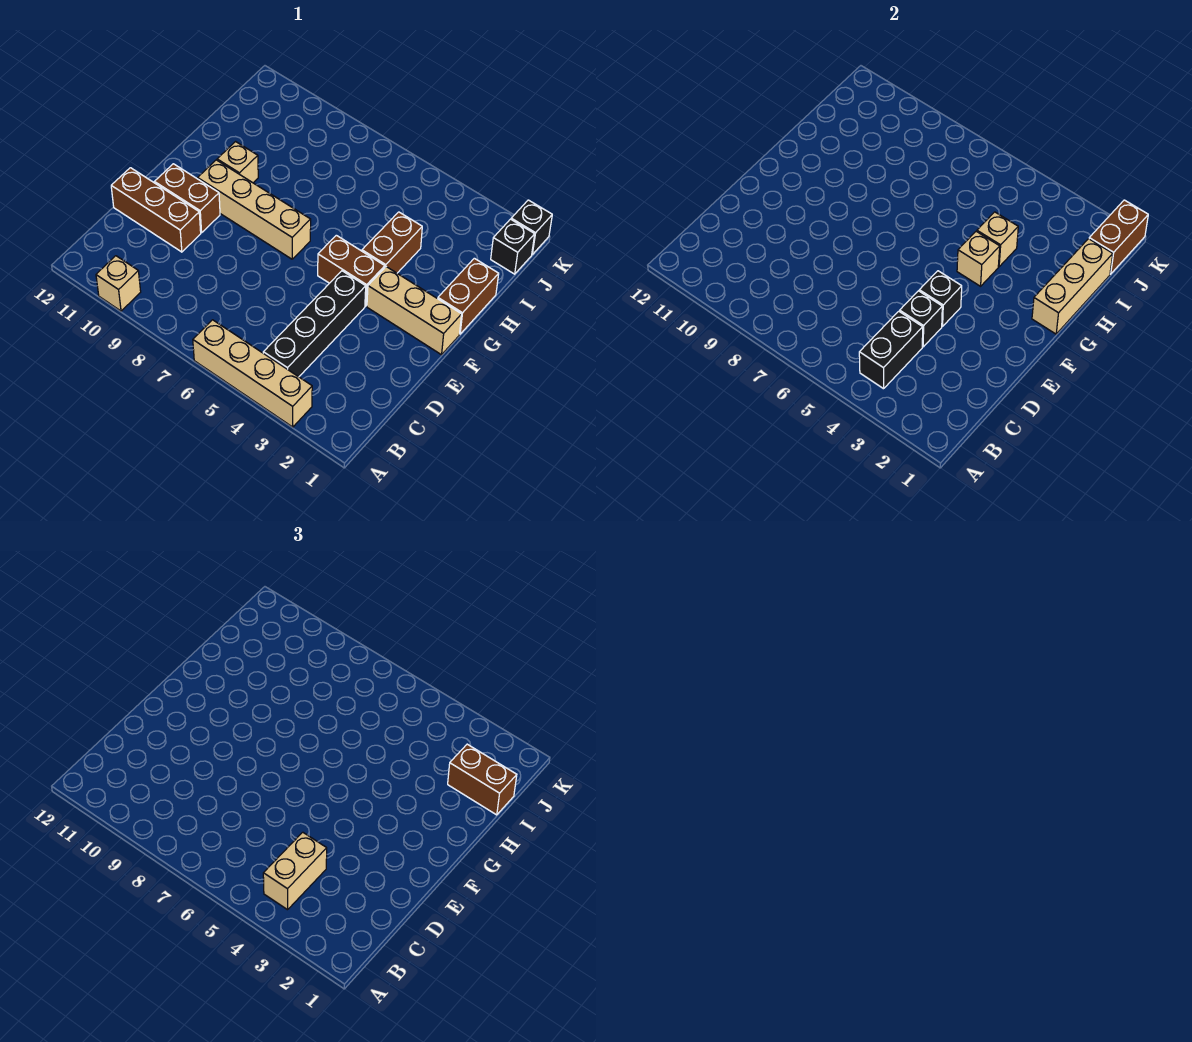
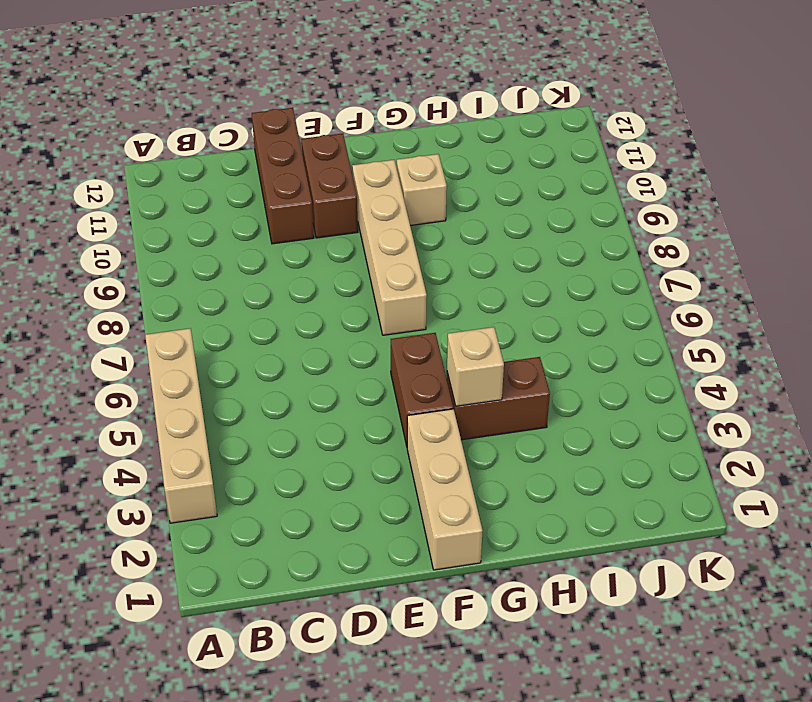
none -> tan brick A10 level 1
none -> black brick B4:E4 level 1
none -> brown brick G1:H1 level 1

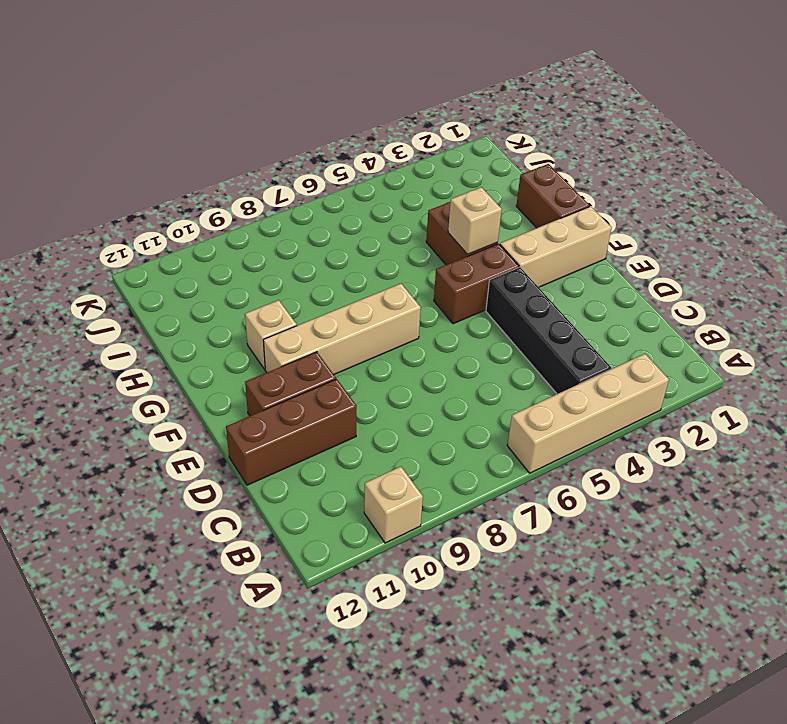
none -> black brick J1 level 1
none -> black brick K1 level 1
none -> black brick B4:C4 level 2

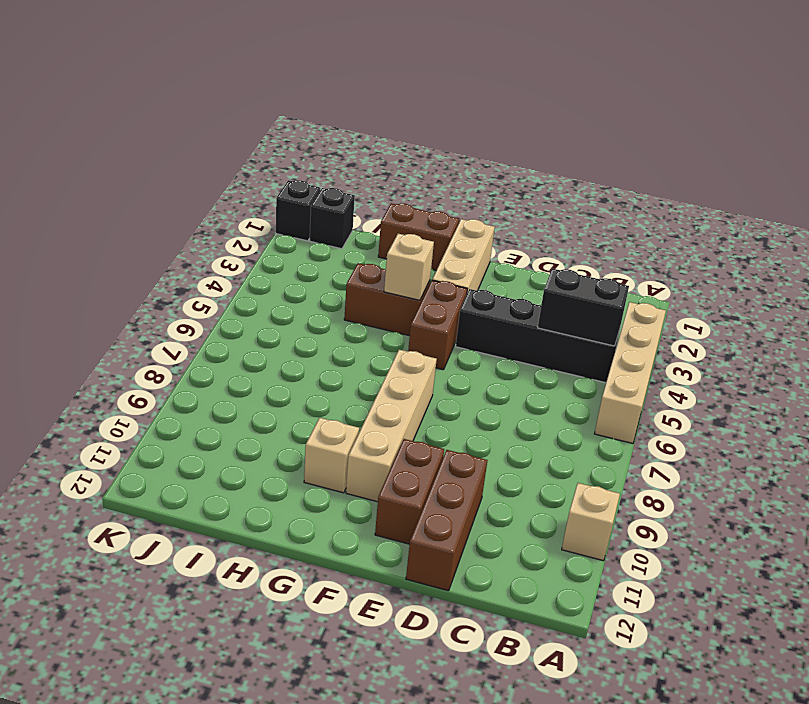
none -> black brick D4 level 2
none -> black brick E4 level 2
none -> tan brick G1:I1 level 2

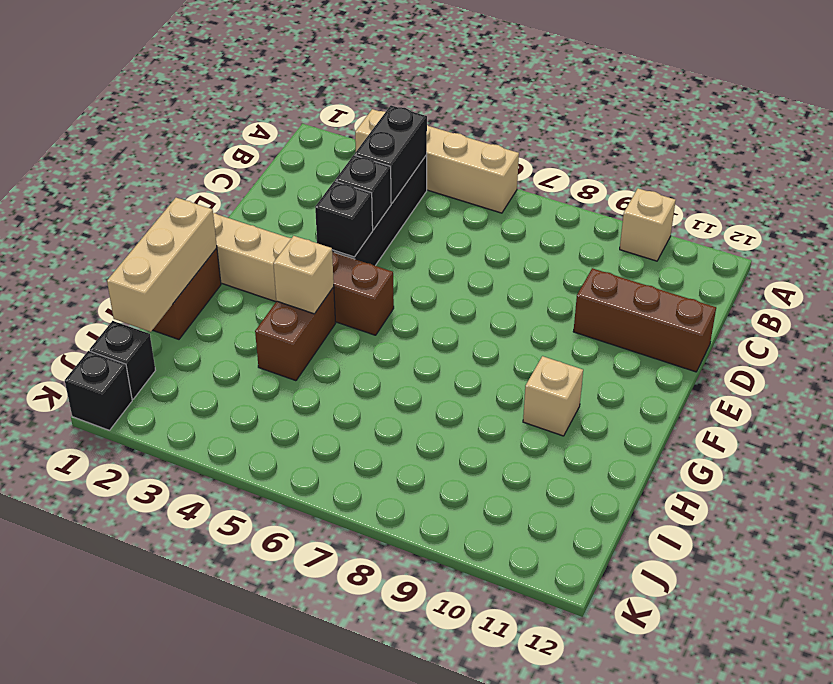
none -> brown brick E10:E11 level 1
none -> tan brick F7:F10 level 1
none -> tan brick H4 level 2

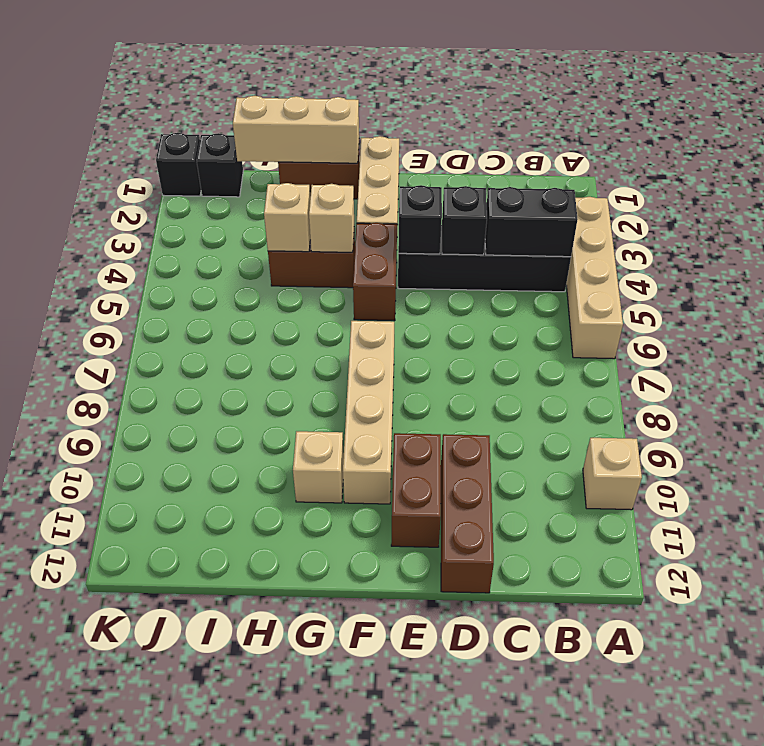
none -> brown brick J1:K1 level 2
none -> tan brick B4:C4 level 3
none -> brown brick I1:I2 level 3

